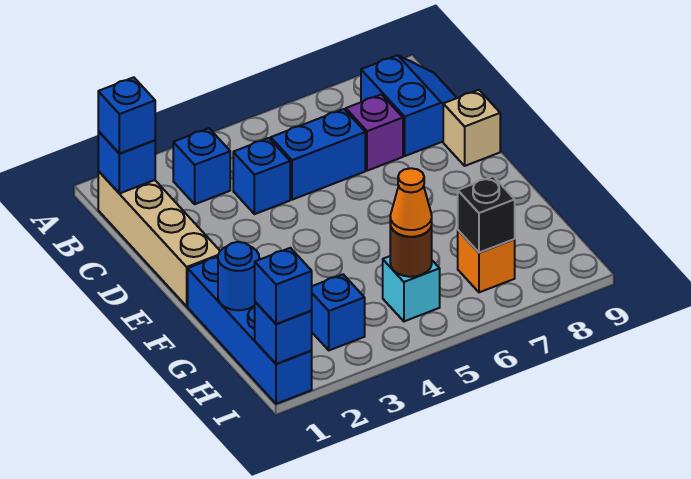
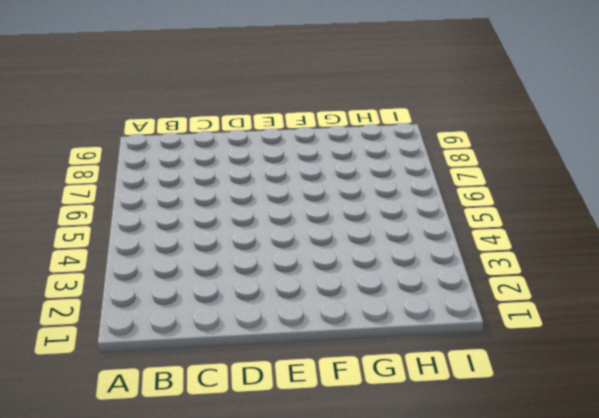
none -> tan brick B1:E1 level 1
none -> blue brick B3 level 1
none -> blue slope B8:C9 level 1 top 8

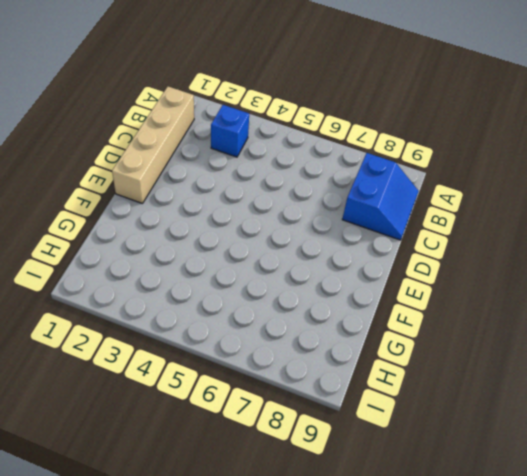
none -> blue brick C4 level 1
none -> blue brick C5:C6 level 1
none -> purple brick C7 level 1

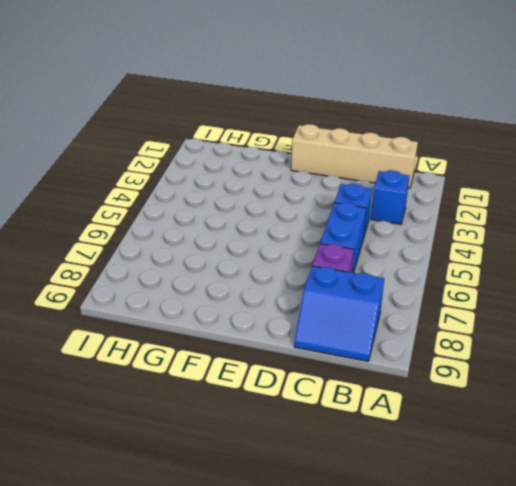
none -> tan brick D9 level 1
none -> blue brick F1:I1 level 1
none -> blue brick H3 level 1

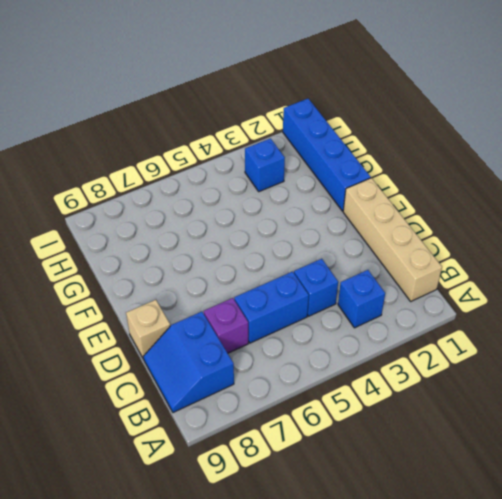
none -> cyan brick H5 level 1
none -> orange brick H7 level 1
none -> blue brick B1 level 2

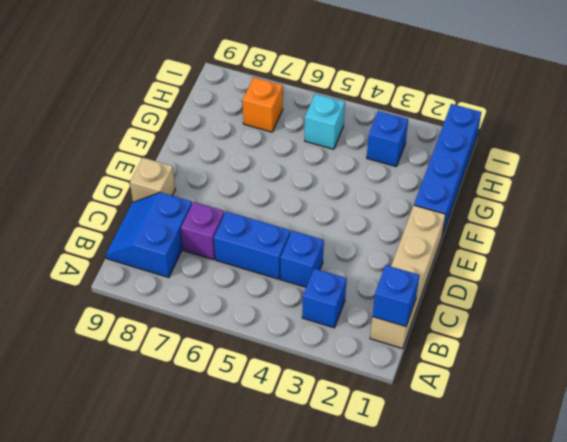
none -> blue round brick G1 level 2
none -> brown round brick H5 level 2
none -> black brick H7 level 2

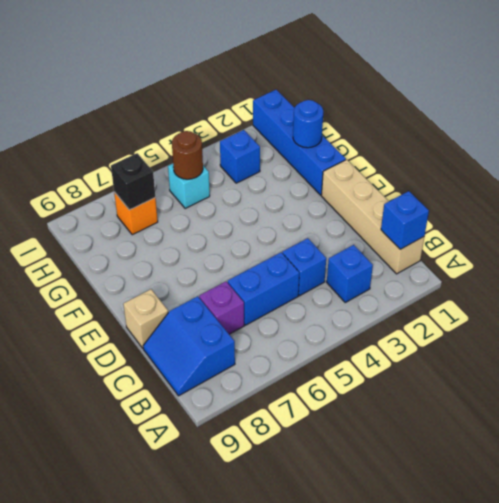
none -> blue brick I1 level 2
none -> blue brick B1 level 3
none -> orange cone H5 level 3

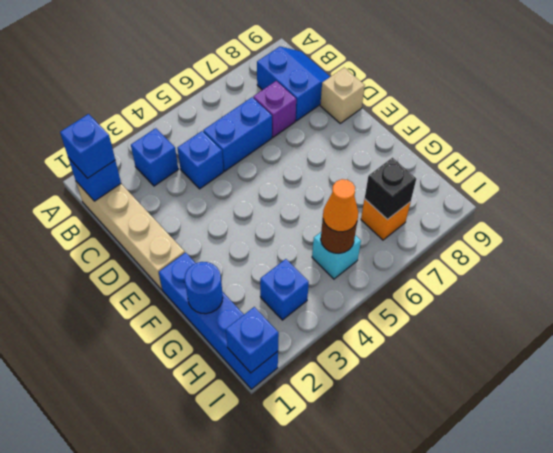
none -> blue brick I1 level 3

